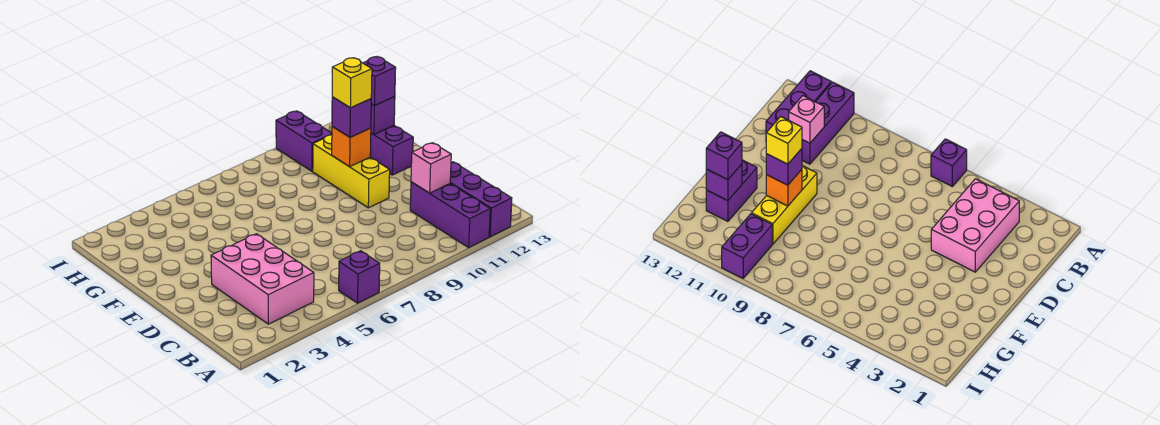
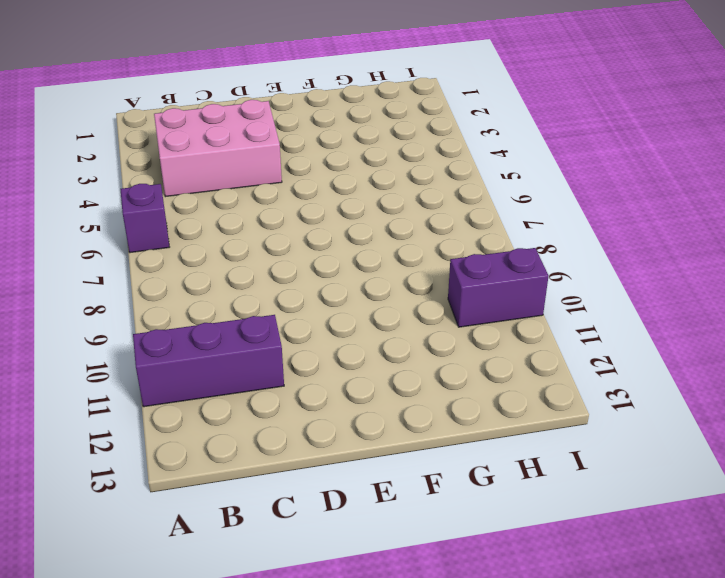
none -> purple brick A12:C12 level 1
none -> yellow brick E10:G10 level 1
none -> purple brick F12:G12 level 1

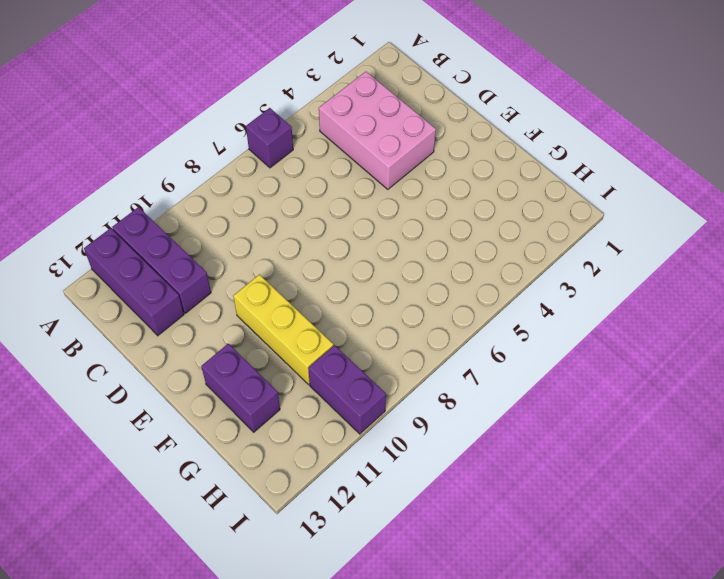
none -> pink brick C11 level 2
none -> orange brick F10 level 2
none -> purple brick G12 level 2

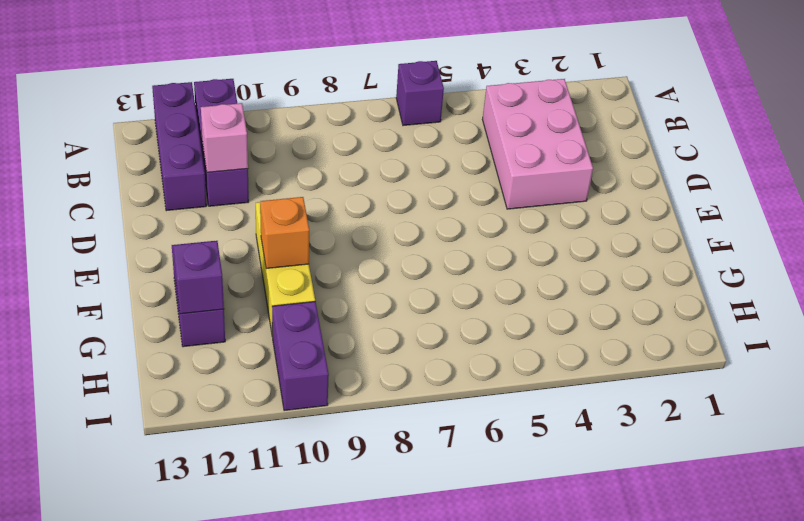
none -> purple brick F10 level 3
none -> purple brick G12 level 3
none -> yellow brick F10 level 4

